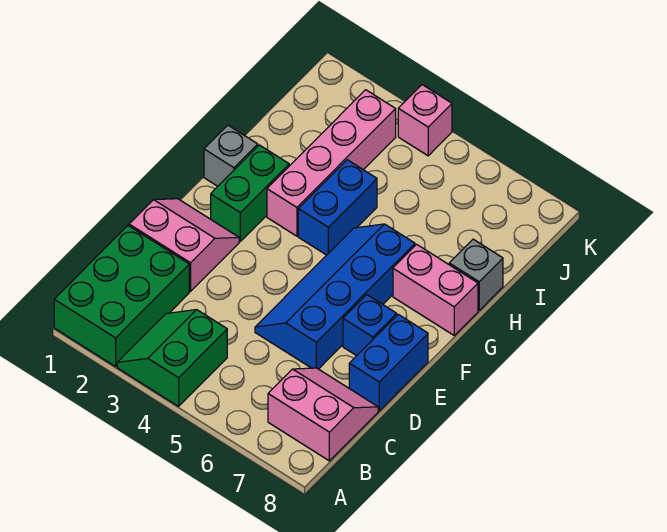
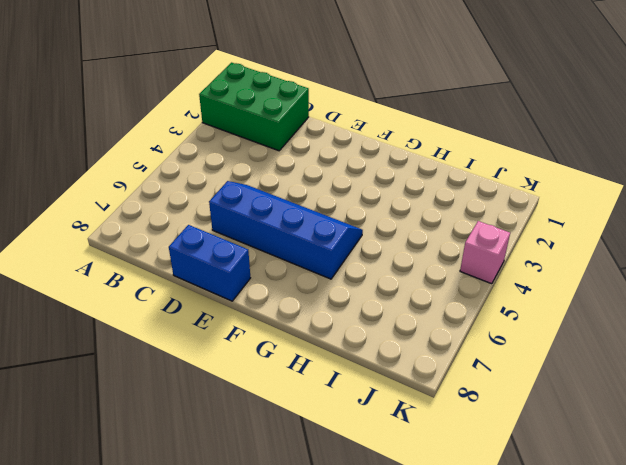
none -> green slope A3:B4 level 1 top 4
none -> pink slope B7:C8 level 1 top B
none -> pink slope D1:E2 level 1 top D

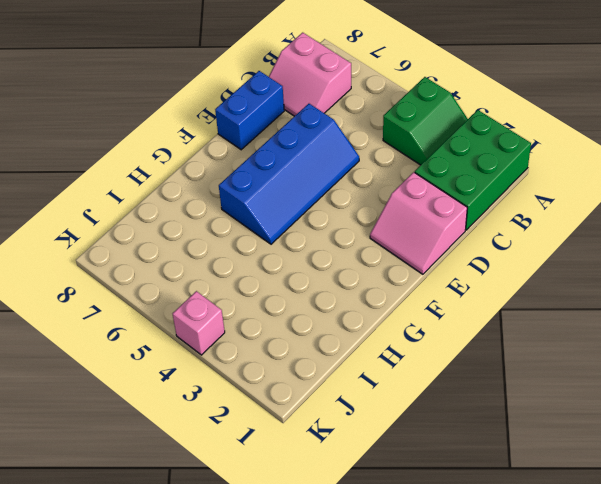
none -> blue brick E7 level 1
none -> green brick F2:G2 level 1
none -> grey brick G1 level 1

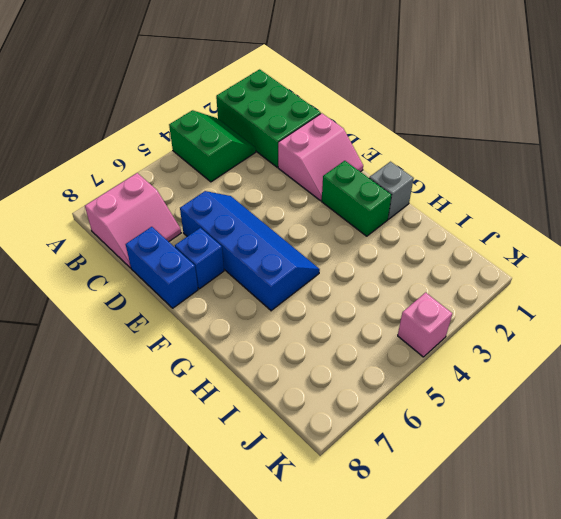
none -> pink brick G3:J3 level 1
none -> blue brick G4:H4 level 1
none -> pink brick G7:G8 level 1

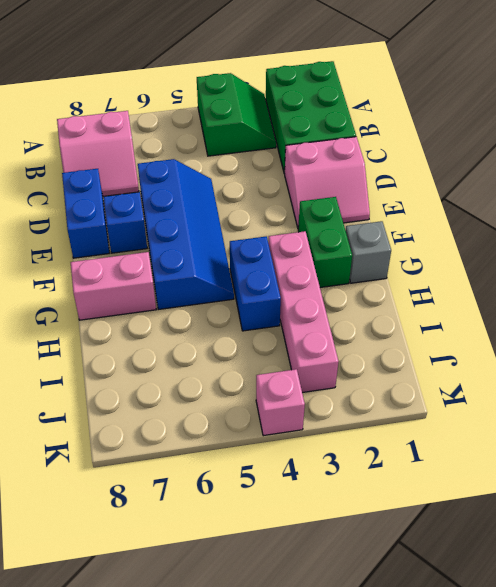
none -> grey brick H8 level 1

